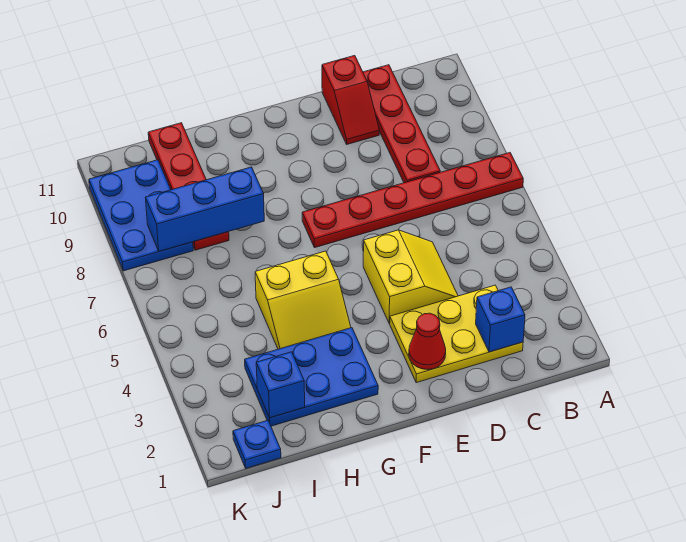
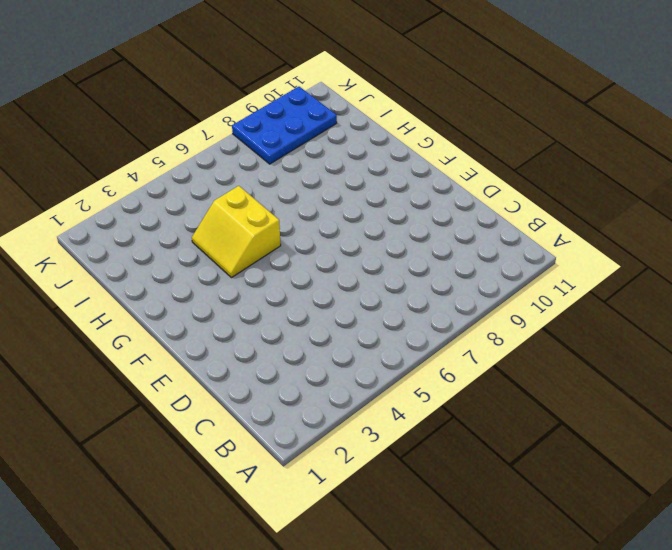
none -> red plate A7:F7 level 1
none -> yellow plate C2:E3 level 1
none -> red plate C8:C11 level 1

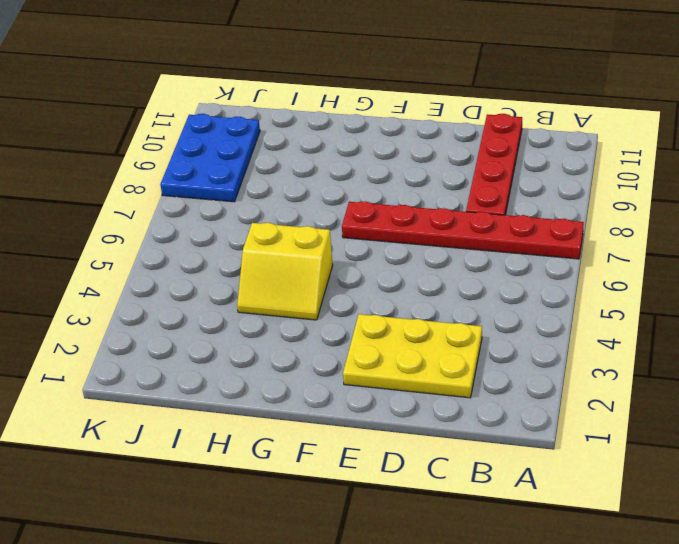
none -> yellow slope D4:E5 level 1 top E
none -> red slope D10:D11 level 1 top 11
none -> blue plate G2:I3 level 1

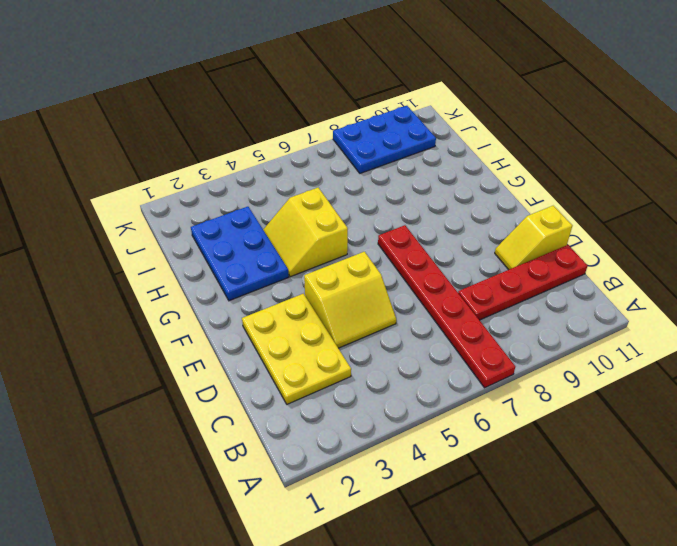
yellow slope D10:D11 level 1 top 11 -> red slope D10:D11 level 1 top 11
none -> red plate I8:I11 level 1
none -> blue plate J1 level 1
none -> blue brick C2 level 2

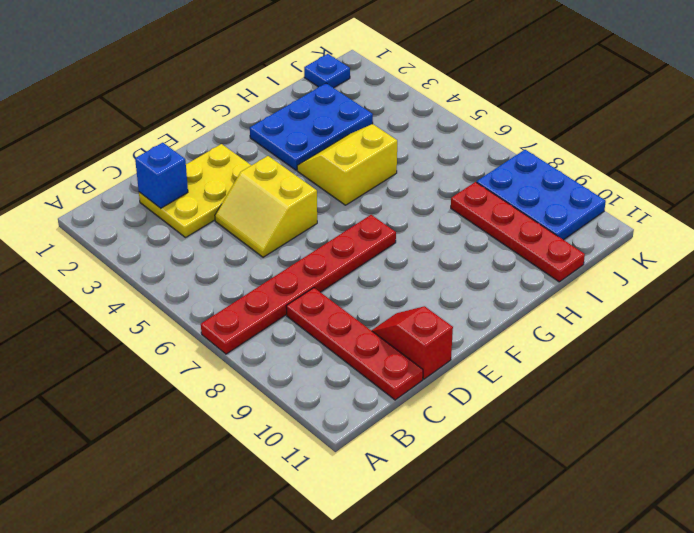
none -> red cone E2 level 2
none -> blue brick H8:J8 level 2
none -> blue brick I2 level 2

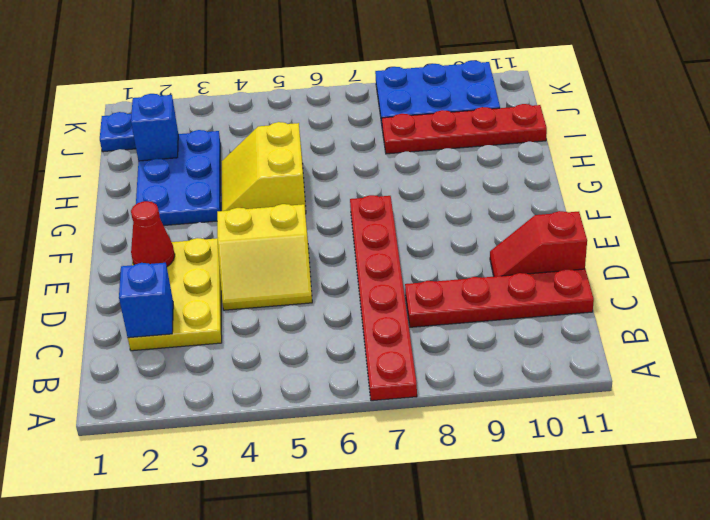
none -> blue brick H8:J8 level 2

